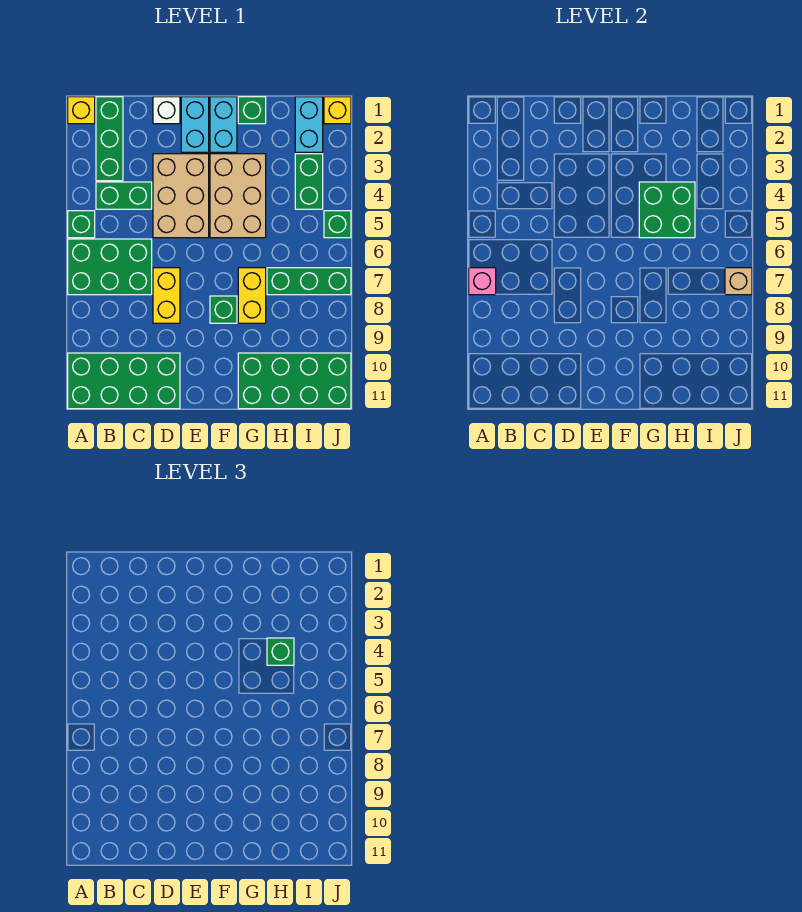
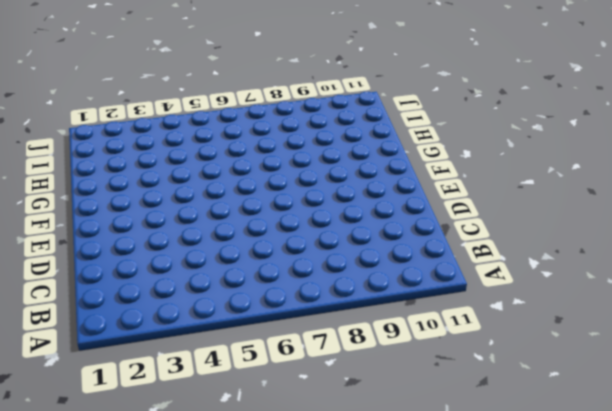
none -> yellow brick A1 level 1
none -> green brick A5 level 1
none -> green brick A6:C7 level 1

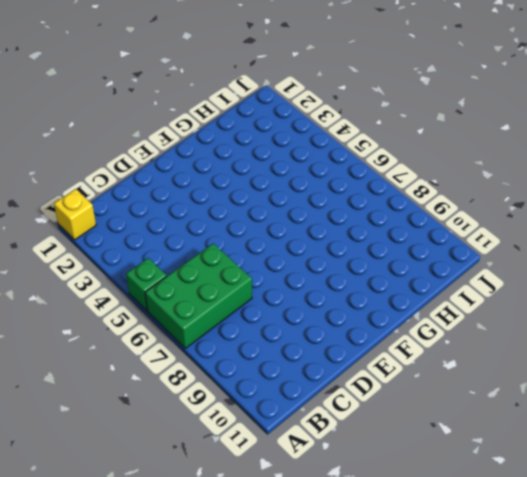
none -> green brick A10:D11 level 1
none -> green brick B1:B3 level 1
none -> green brick B4:C4 level 1

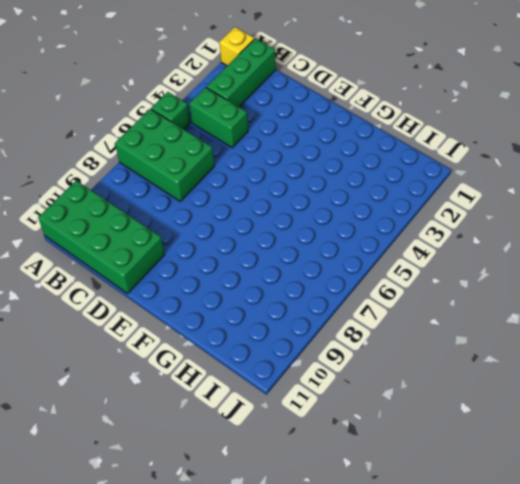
none -> white brick D1 level 1
none -> tan brick D3:E5 level 1
none -> yellow brick D7:D8 level 1

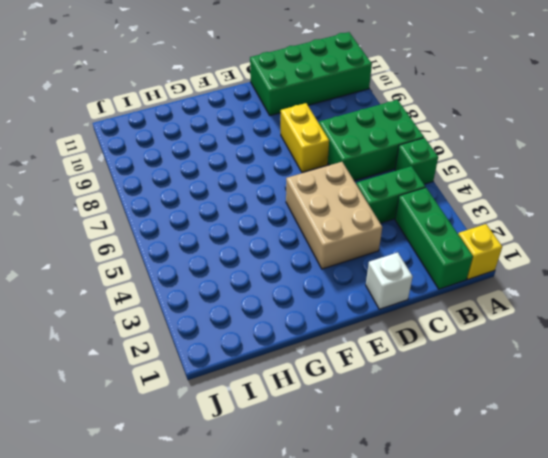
none -> cyan brick E1:E2 level 1
none -> cyan brick F1:F2 level 1
none -> tan brick F3:G5 level 1

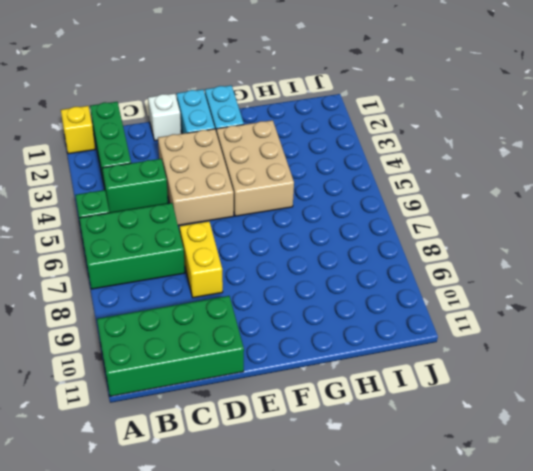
none -> green brick F8 level 1
none -> green brick G1 level 1
none -> yellow brick G7:G8 level 1

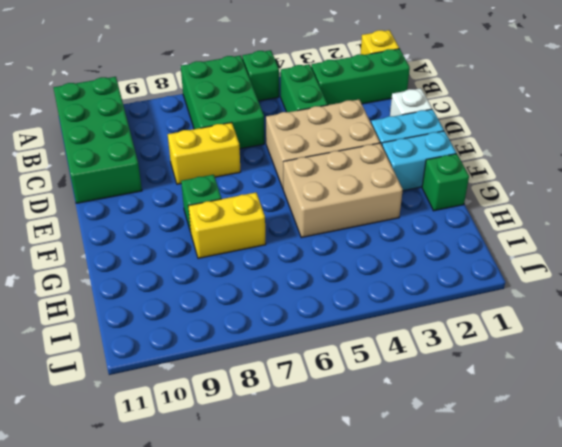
none -> green brick G10:J11 level 1
none -> green brick H7:J7 level 1
none -> cyan brick I1:I2 level 1

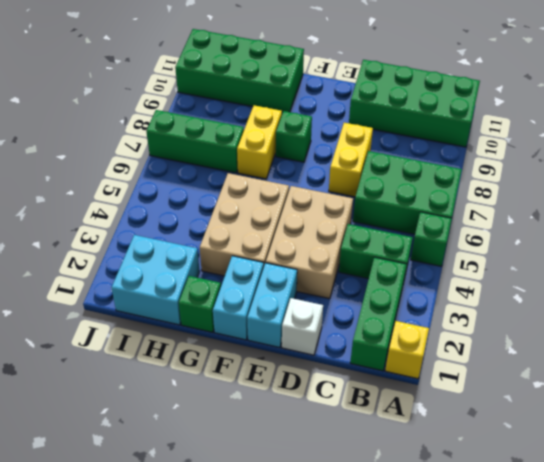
cyan brick H1:I2 level 1 -> cyan brick I1:I2 level 1
none -> green brick I3:I4 level 1
none -> yellow brick J1 level 1
none -> green brick J5 level 1

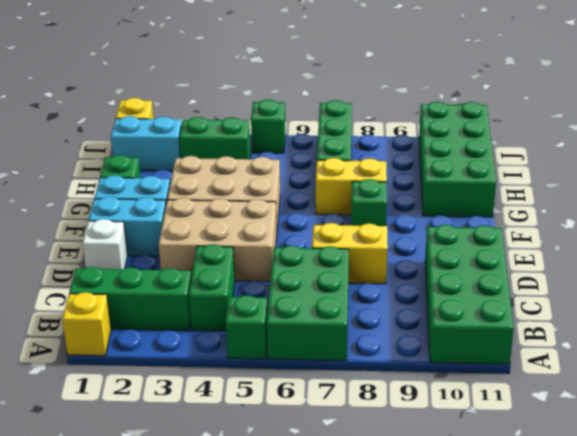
none -> pink brick A7 level 2
none -> green brick G4:H5 level 2
none -> tan brick J7 level 2

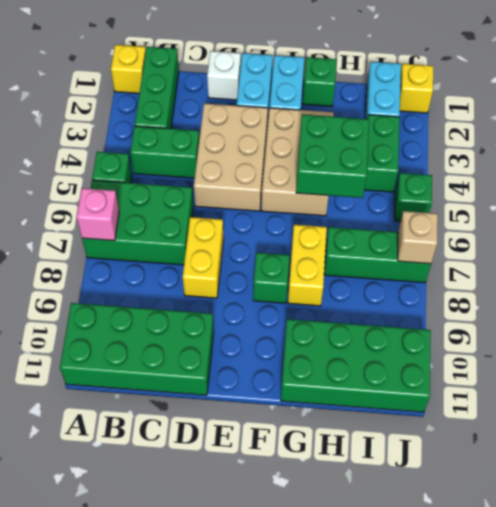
none -> green brick H4 level 3

